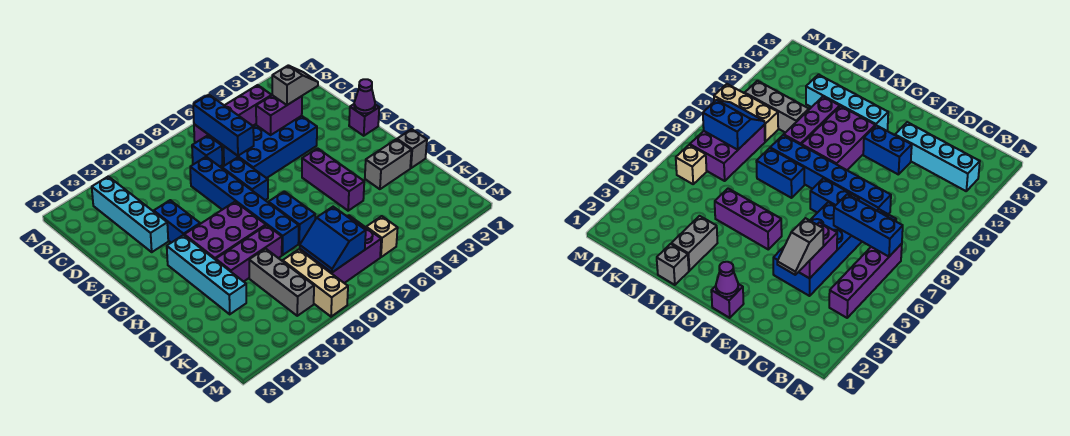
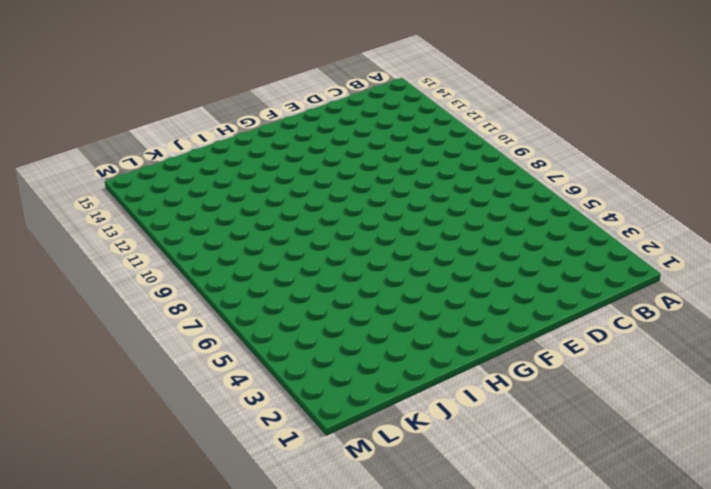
none -> purple brick B4:B7 level 1
none -> cyan brick B13:E13 level 1
none -> blue brick C8 level 1

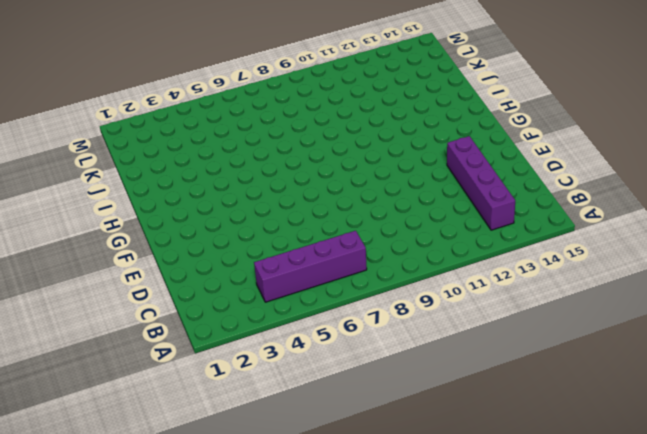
purple brick B13:E13 level 1 -> cyan brick B13:E13 level 1
none -> blue brick C8 level 1
none -> blue brick D4:E7 level 1
none -> blue brick D9:I9 level 1

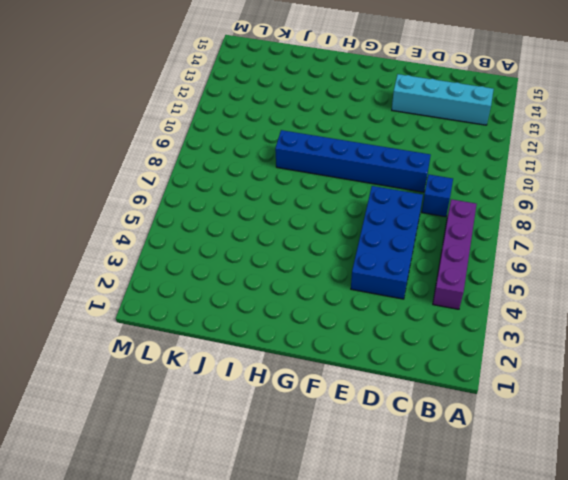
none -> blue brick E8:F8 level 1
none -> blue brick E12:F12 level 1
none -> purple brick F1 level 1

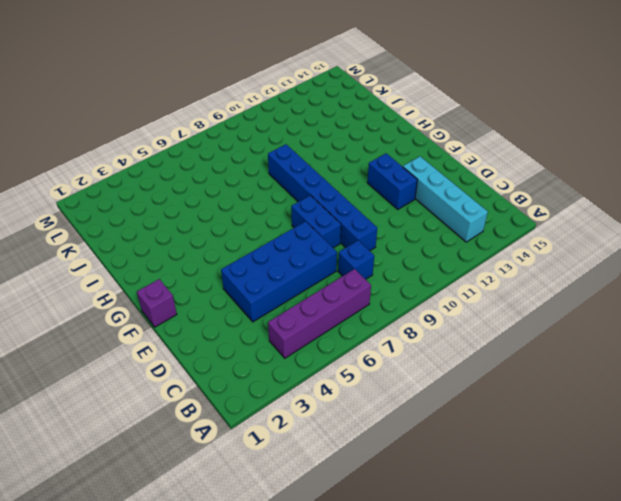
none -> purple brick G5:I5 level 1
none -> purple brick G10:H12 level 1
none -> cyan brick G13:J13 level 1

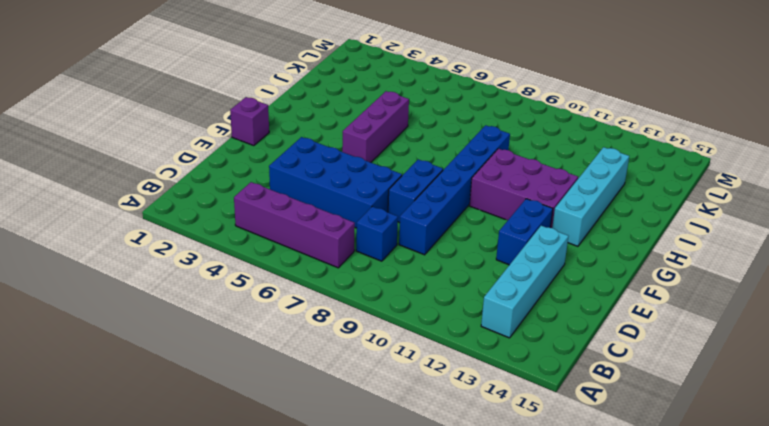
none -> blue brick H8:I8 level 1
none -> grey brick I1 level 1
none -> grey brick I2:I3 level 1

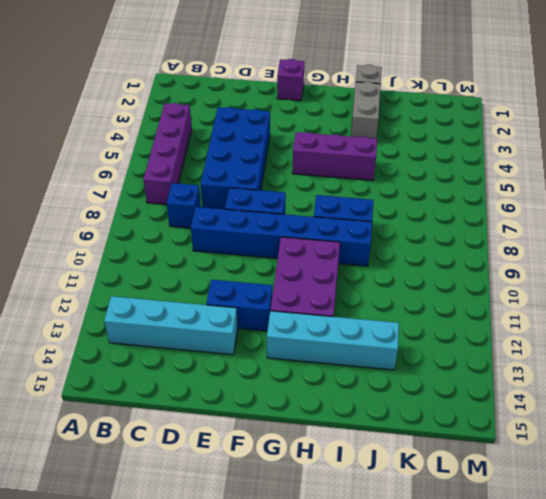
none -> purple brick I10:I12 level 1
none -> grey brick J11:L11 level 1
none -> purple brick K7:L9 level 1

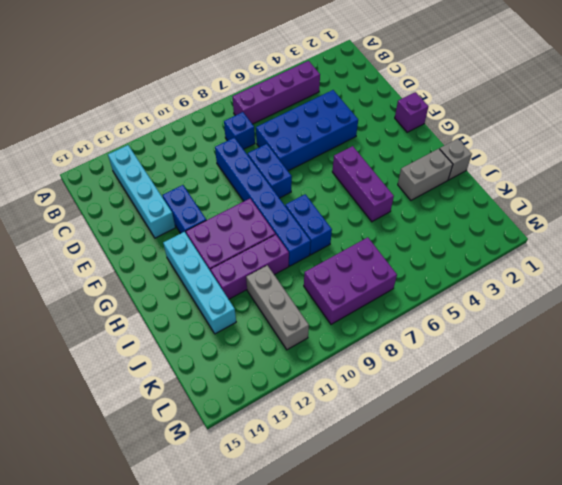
none -> tan brick K10:M10 level 1
none -> tan brick L6 level 1
none -> blue brick B7:D7 level 2

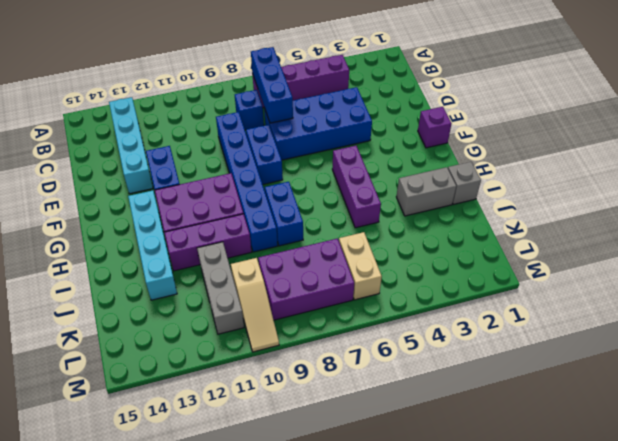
tan brick K6:L6 level 1 -> tan brick L6 level 1
tan slope K10:M10 level 1 top K -> tan brick K10:M10 level 1
none -> purple brick D4:D5 level 2
none -> purple cone F1 level 2
none -> blue slope K8:L9 level 2 top 8

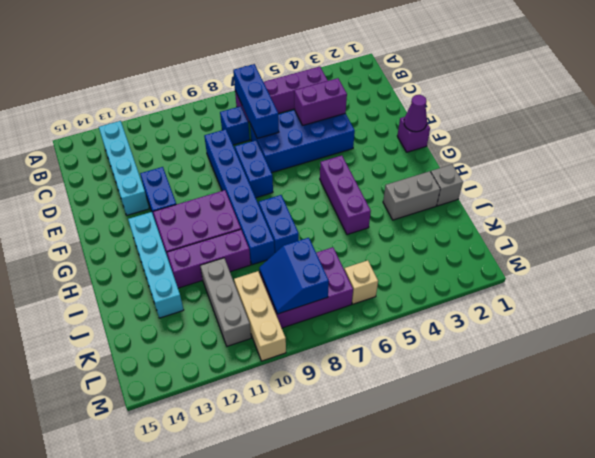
none -> grey slope D3:D4 level 3 top 4

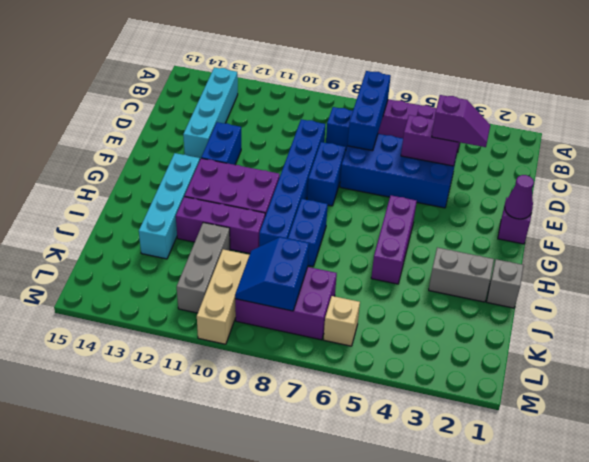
purple slope D3:D4 level 3 top 4 -> grey slope D3:D4 level 3 top 4

